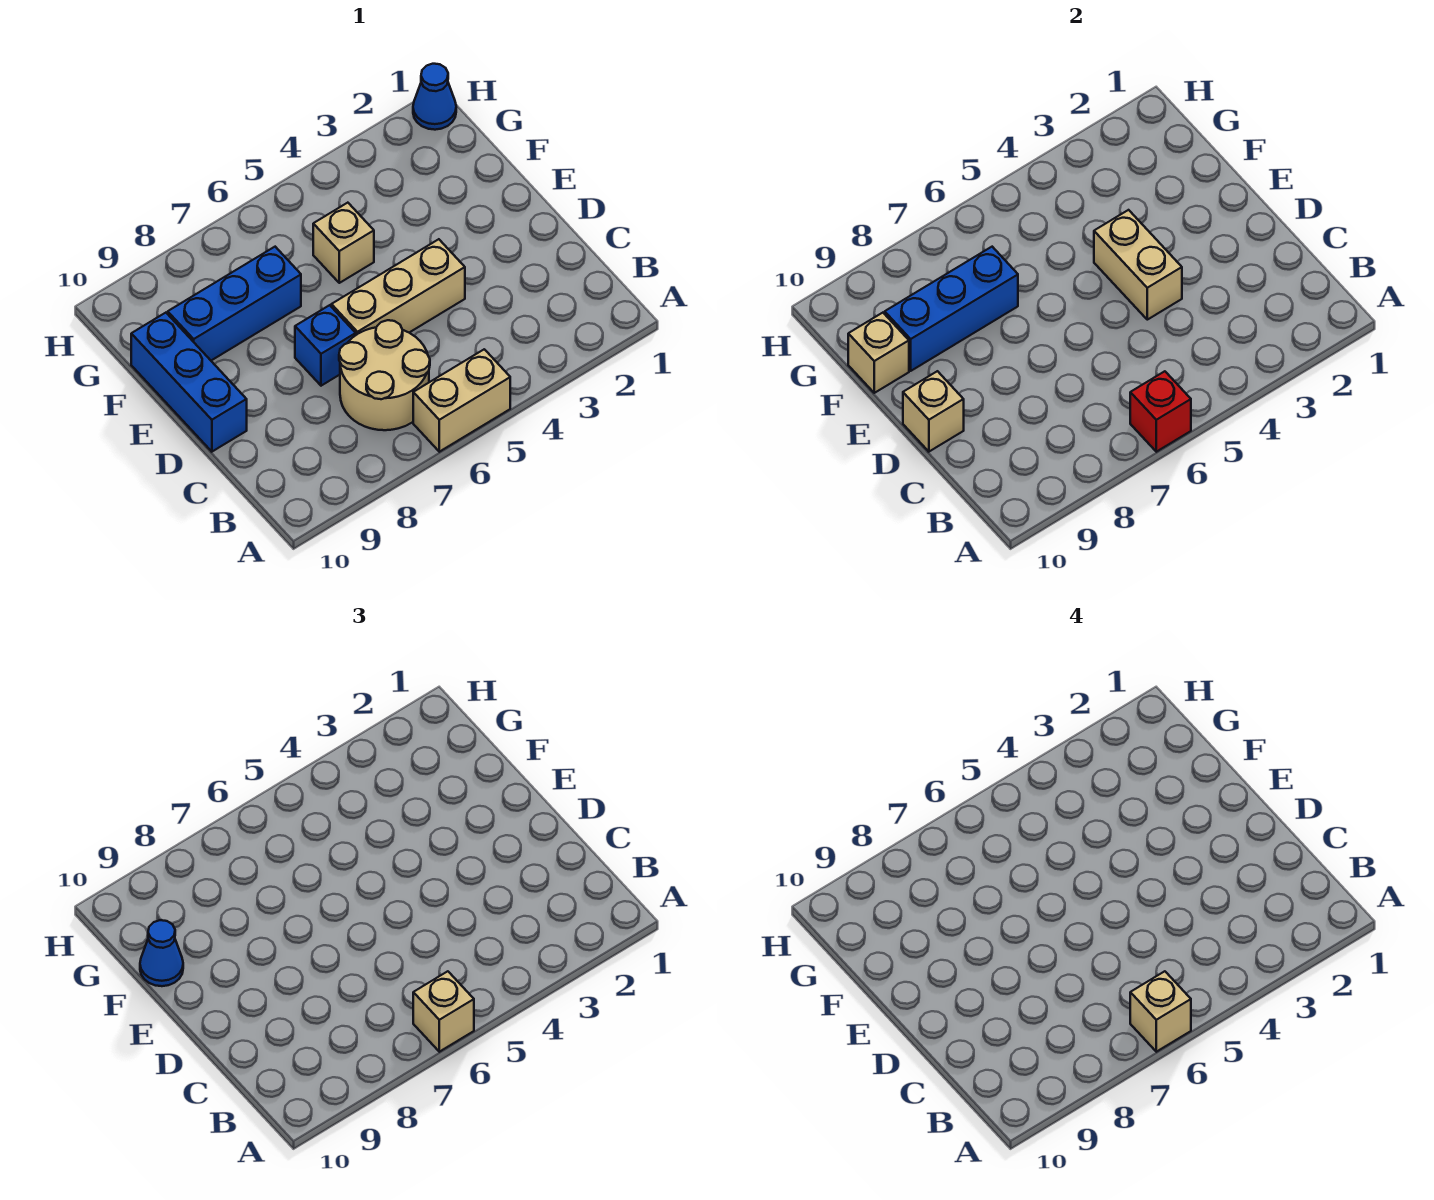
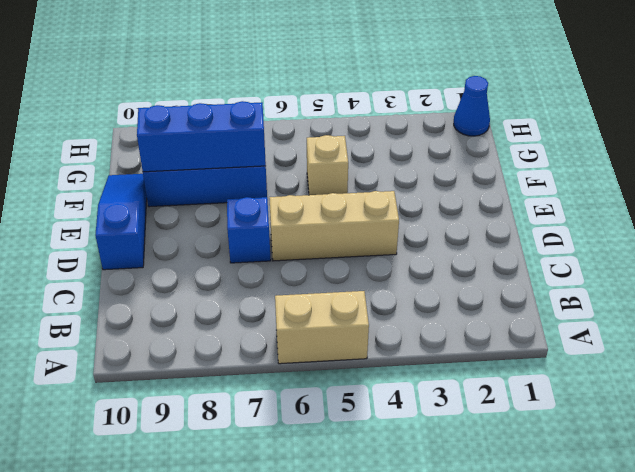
blue slope D10:F10 level 1 top D -> blue brick D10:F10 level 1
none -> tan round brick B6:C7 level 1
none -> red brick A6 level 2
none -> tan brick D4:E4 level 2

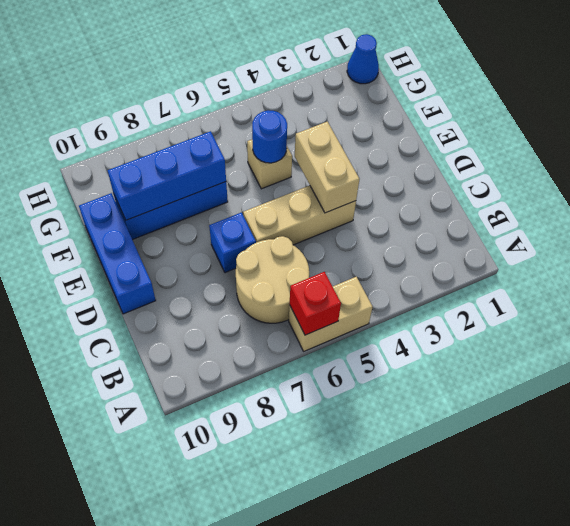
blue round brick F5 level 2 -> none
none -> tan brick D10 level 2
none -> tan brick F10 level 2
none -> tan brick A6 level 3

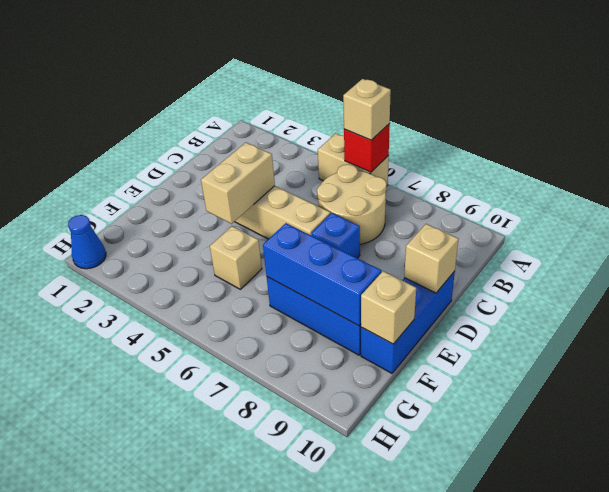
none -> blue cone F10 level 3
none -> tan brick A6 level 4

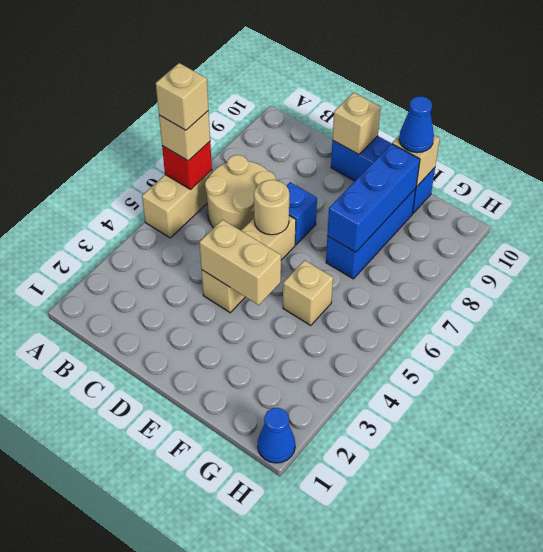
tan round brick D6 level 2 -> none

